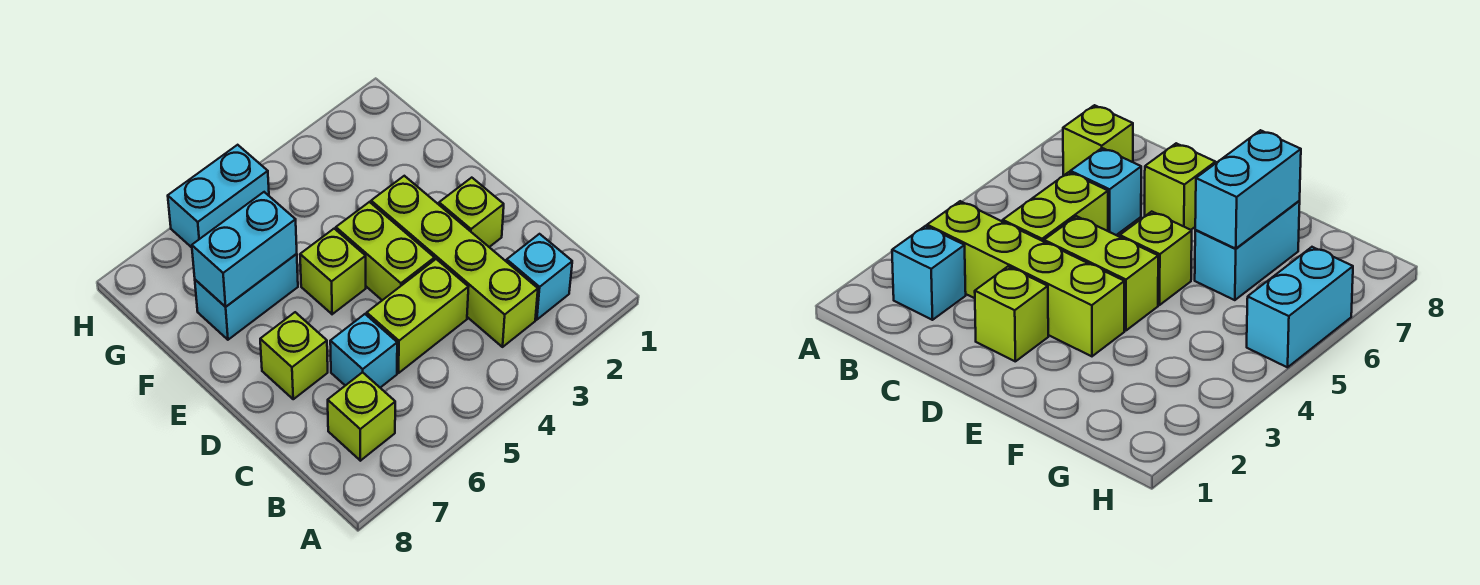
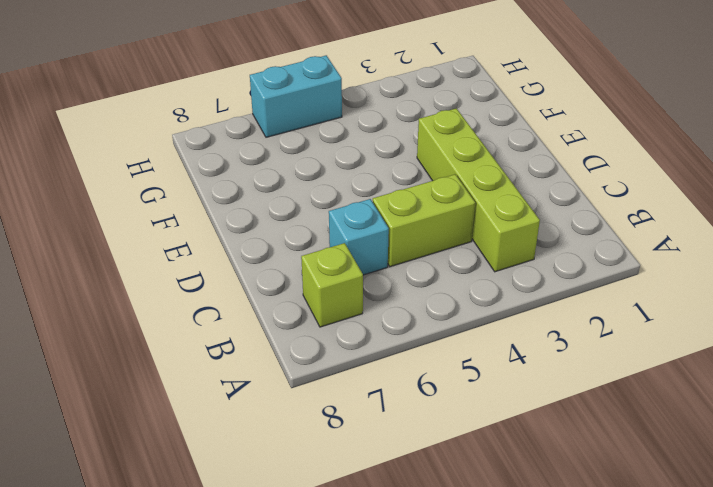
none -> cyan brick B2 level 1
none -> lime brick D2 level 1
none -> lime brick D4:E4 level 1

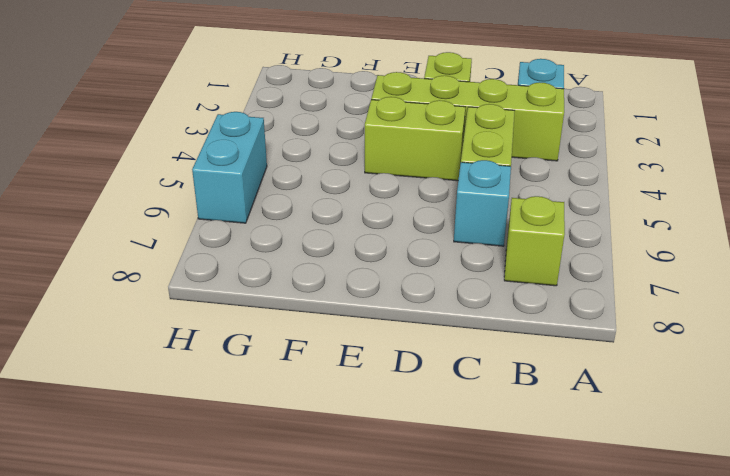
none -> lime brick D7 level 1
none -> lime brick E5 level 1
none -> cyan brick F6:F7 level 1

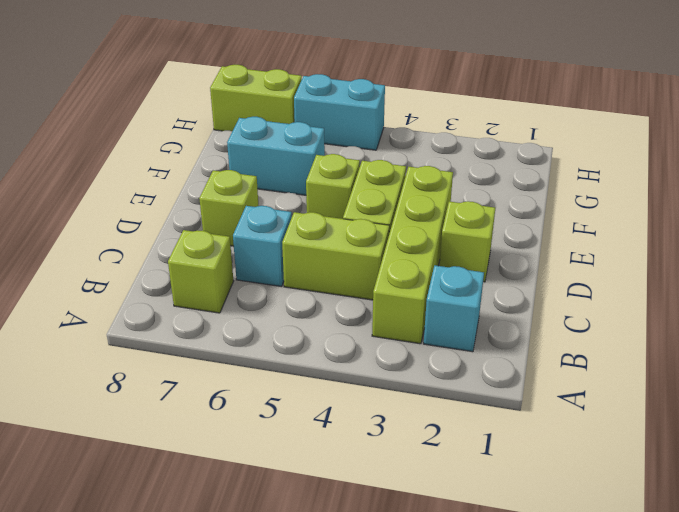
lime brick H7:H8 level 1 -> none
none -> cyan brick F6:F7 level 2

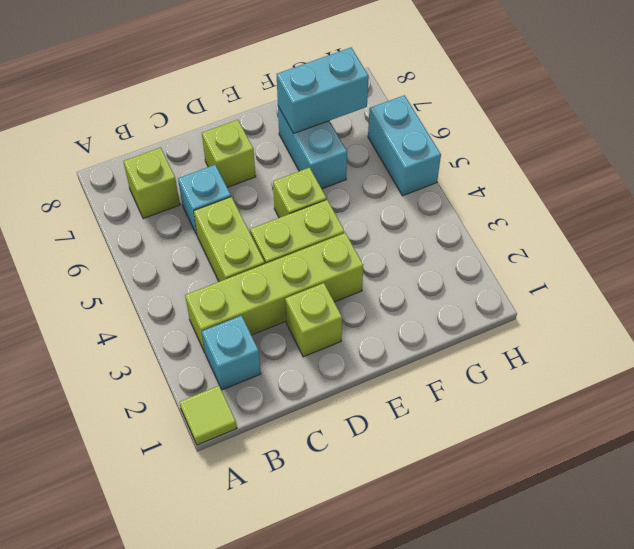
lime tile A1 level 1 -> none
cyan brick F7:G7 level 2 -> cyan brick F6:F7 level 2

